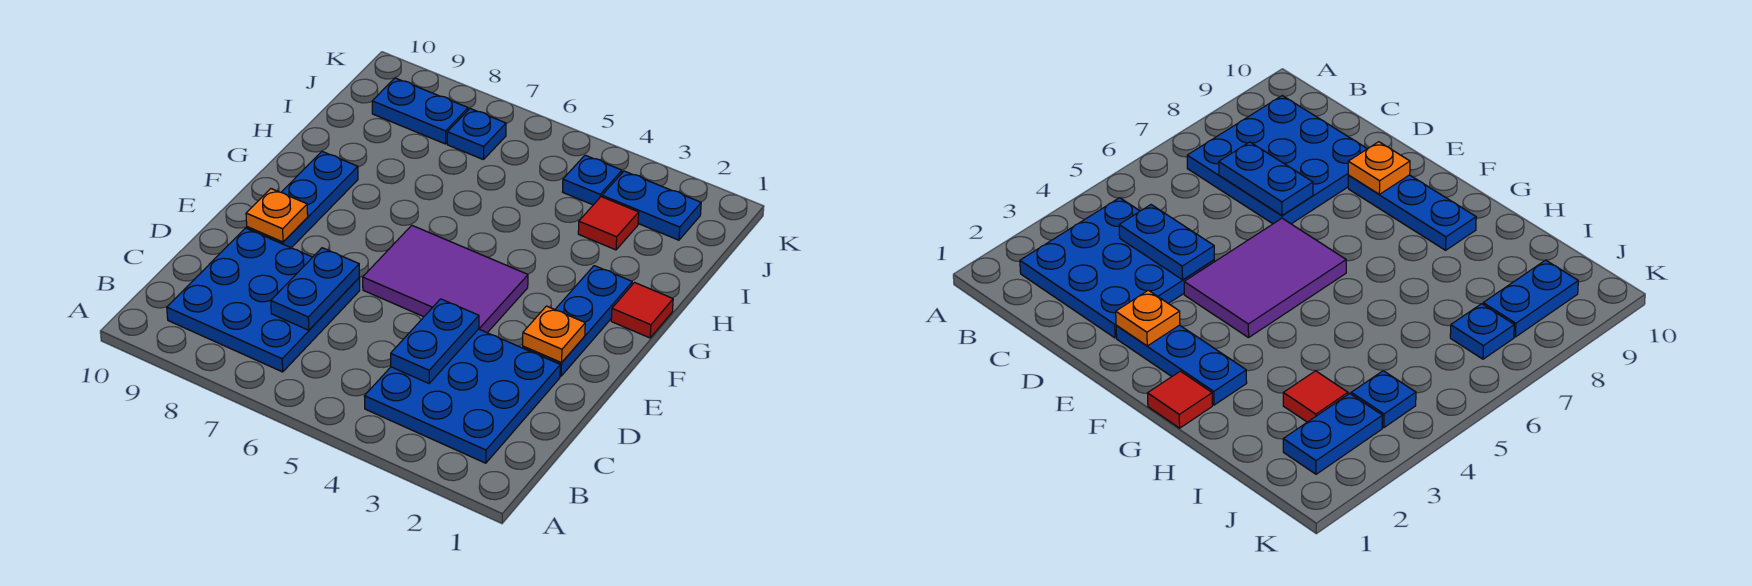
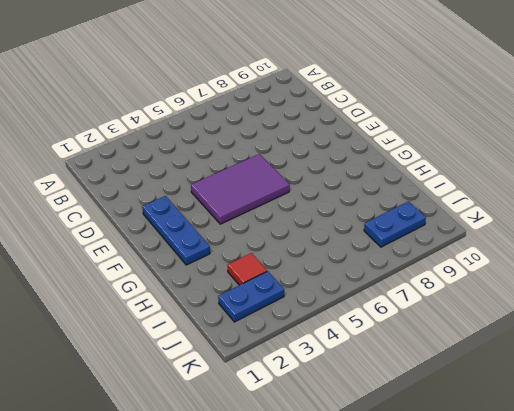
none -> blue plate B2:D4 level 1
none -> blue plate B7:D9 level 1
none -> blue plate E9:G9 level 1

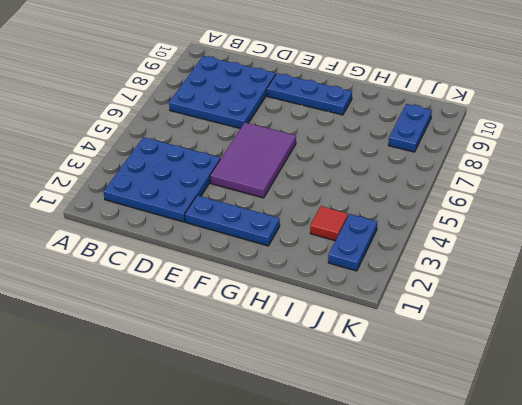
none -> red tile G1 level 1
none -> blue plate J4 level 1
none -> blue plate J7 level 1

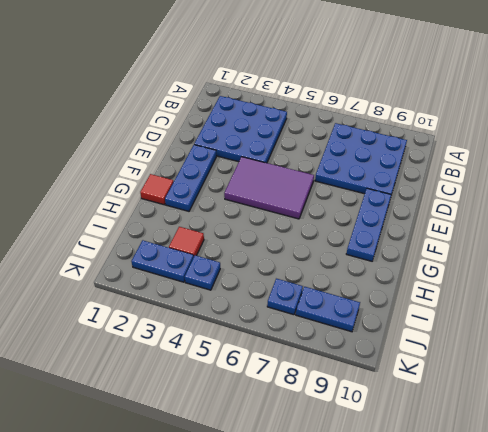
none -> blue plate C4:D4 level 2
none -> blue plate C7:D7 level 2
none -> orange plate E2 level 2

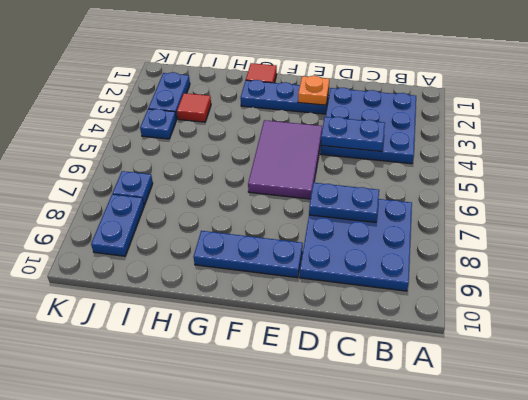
none -> orange plate E9 level 2

